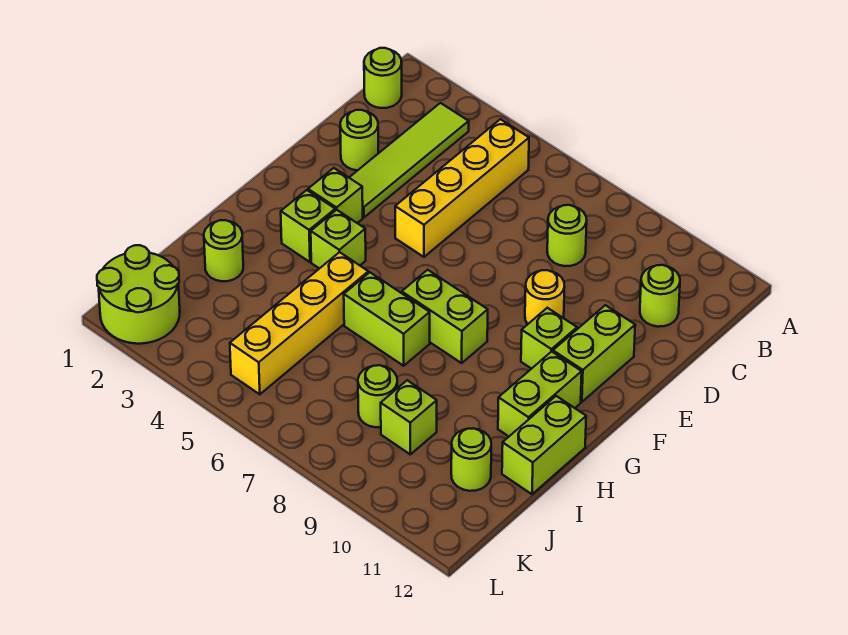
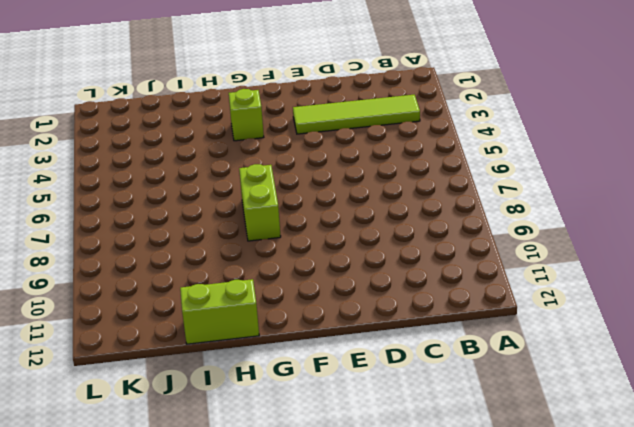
none -> lime round brick B1 level 1
none -> yellow brick B5:E5 level 1
none -> lime round brick C8 level 1

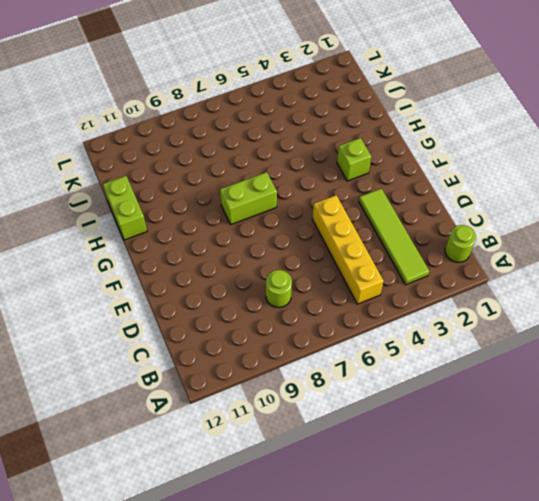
none -> lime round brick C11 level 1
none -> lime round brick D2 level 1
none -> yellow round brick E9 level 1

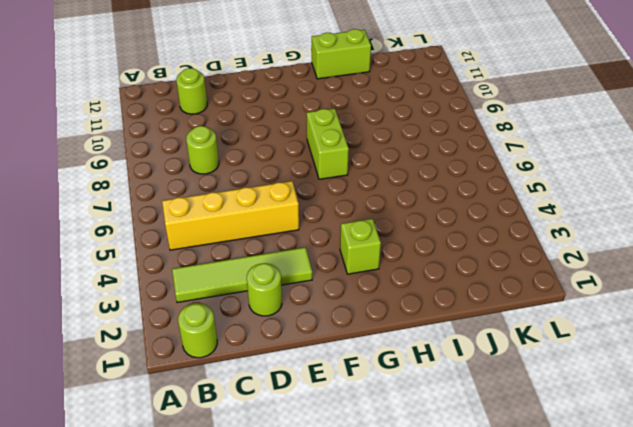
none -> yellow round brick E9 level 1
none -> lime brick E11:F11 level 1
none -> lime brick F3 level 1

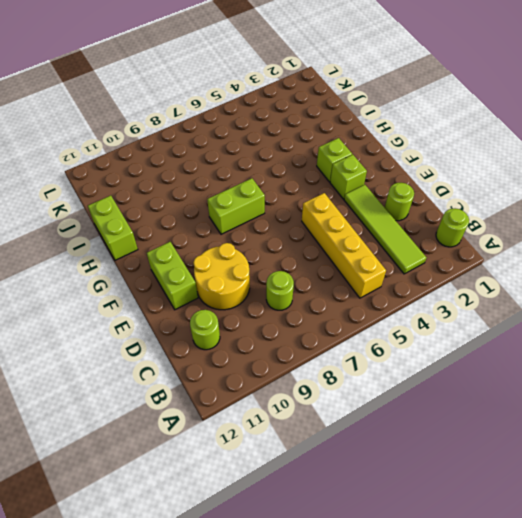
yellow round brick D9:E10 level 1 -> yellow round brick E9 level 1
none -> lime brick F10 level 1
none -> lime brick G4 level 1
none -> lime brick G11:H11 level 1

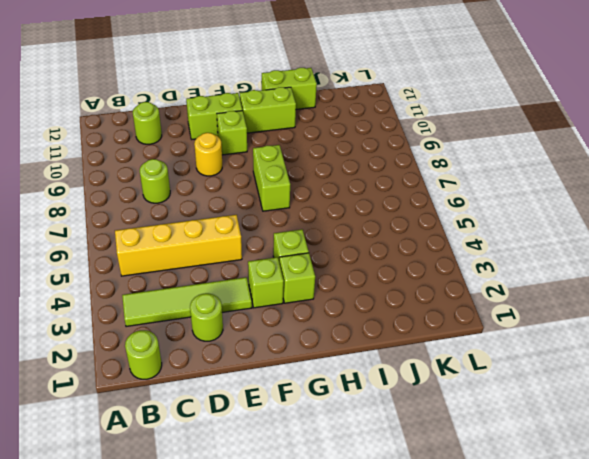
none -> yellow brick H5:K5 level 1
none -> lime brick H6:H7 level 1
none -> lime round brick I2 level 1

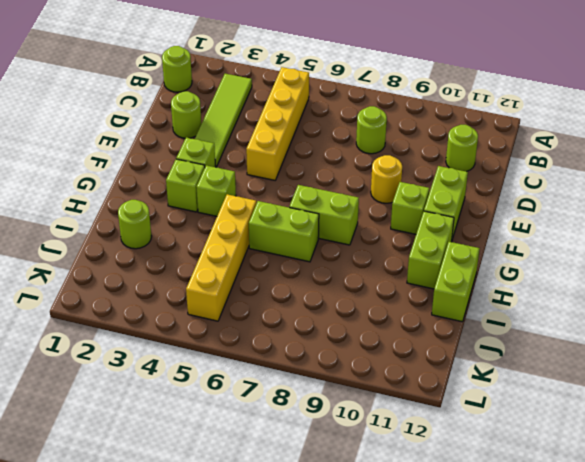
none -> lime round brick J8 level 1
none -> lime brick J9 level 1
none -> lime round brick J11 level 1

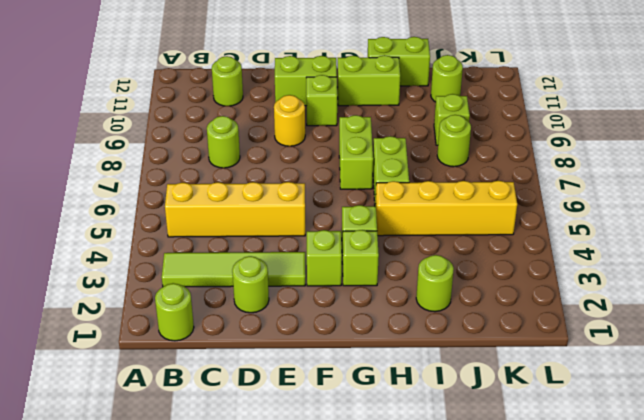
none -> lime round brick K1:L2 level 1

